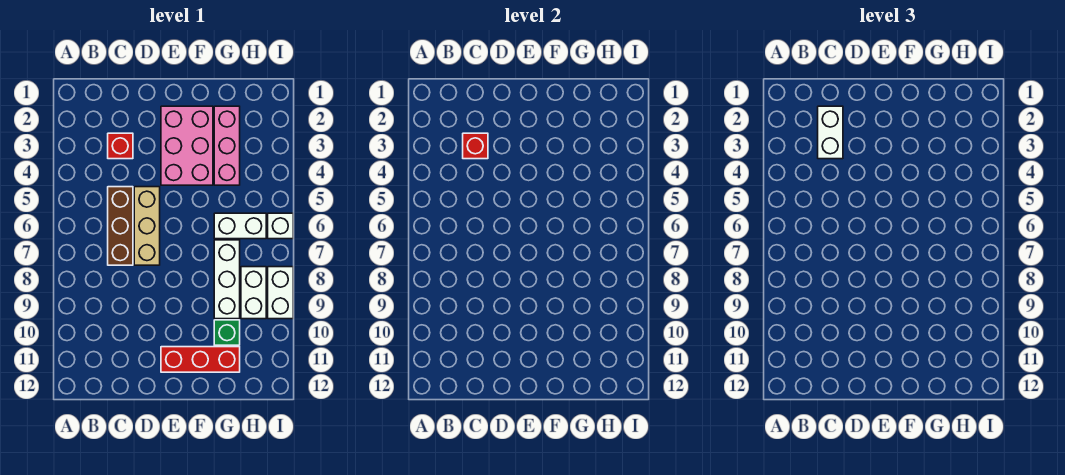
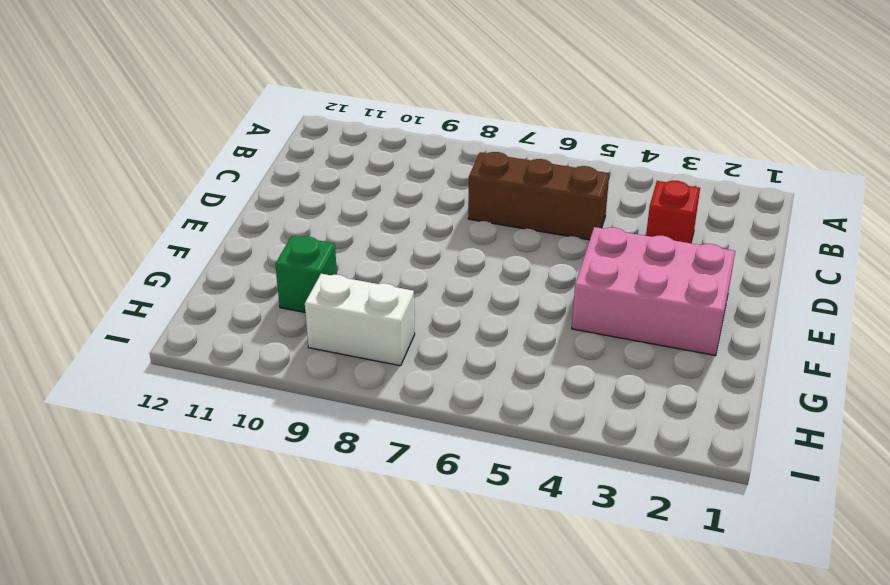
none -> tan brick D5:D7 level 1
none -> red brick E11:G11 level 1
none -> pink brick G2:G4 level 1

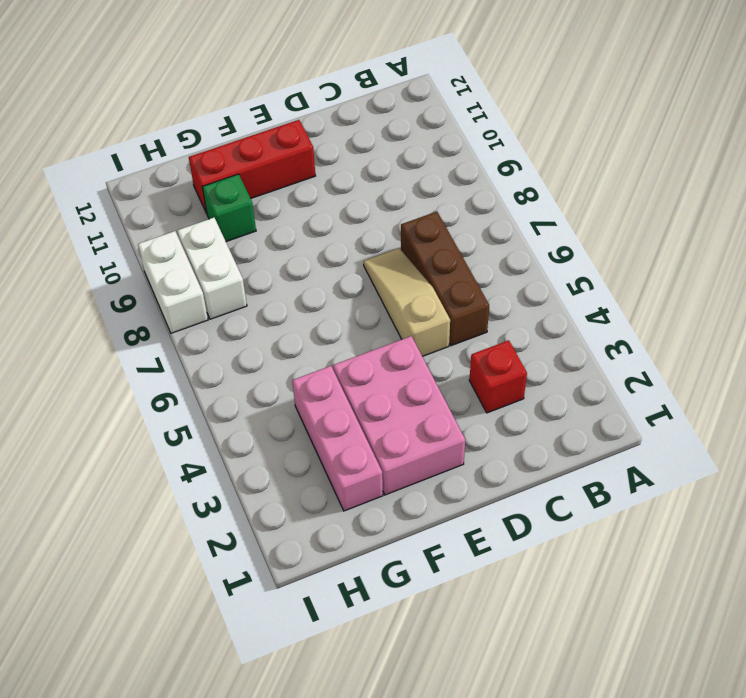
tan slope D5:D7 level 1 top 5 -> tan brick D5:D7 level 1
none -> white brick G6:H6 level 1
none -> white brick G7:G9 level 1
none -> white brick I6 level 1

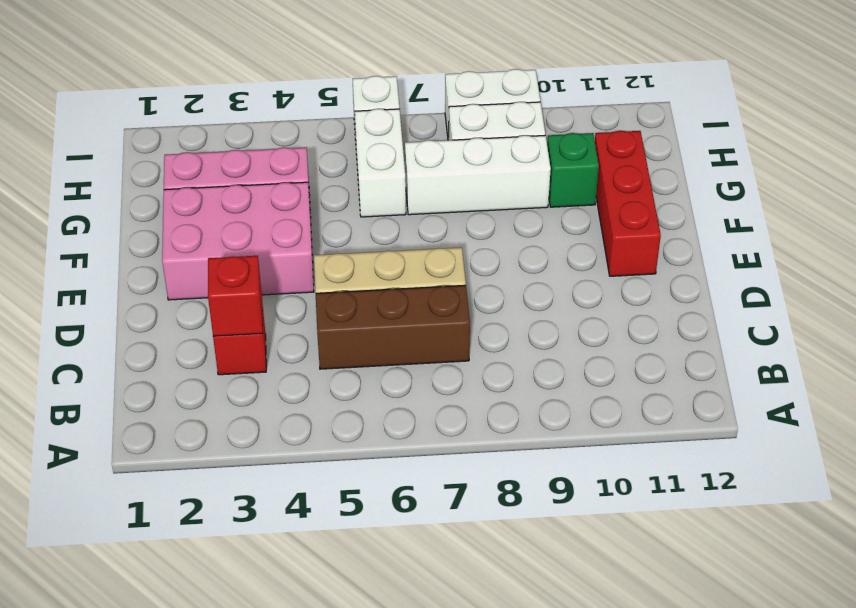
none -> white brick C2:C3 level 3

